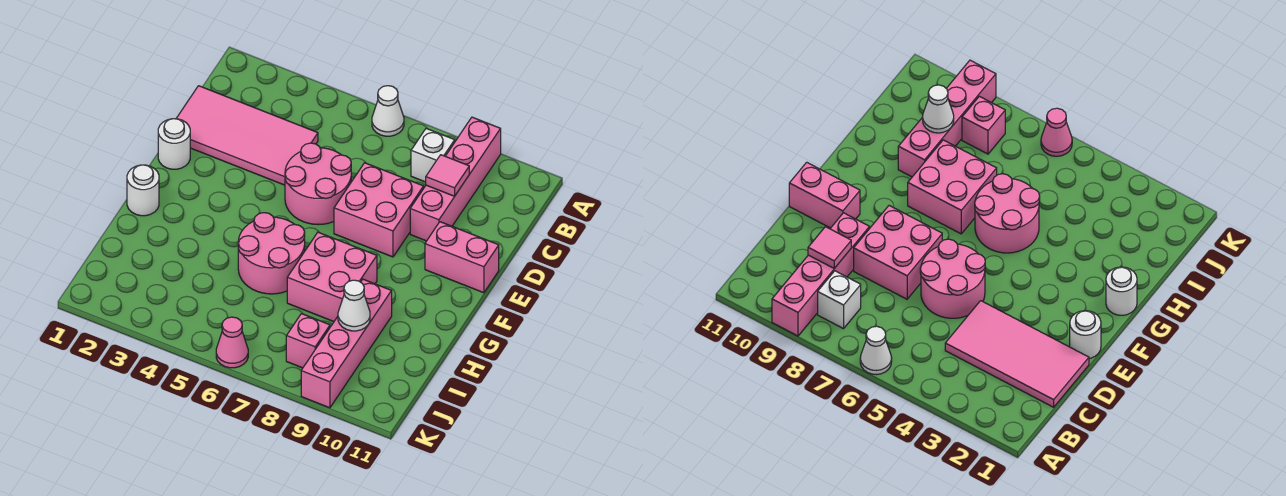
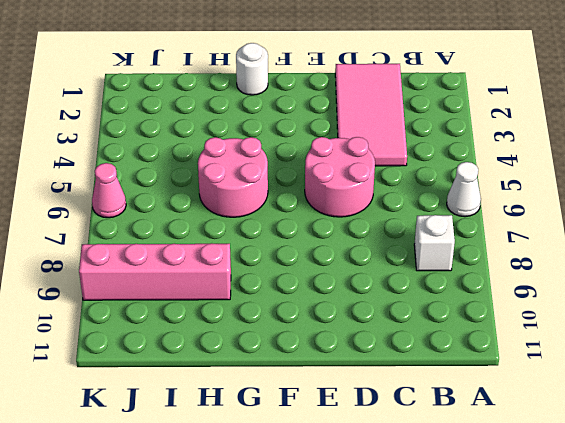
none -> pink brick A9:D9 level 1
none -> pink brick D7:E8 level 1
none -> white round brick E1 level 1

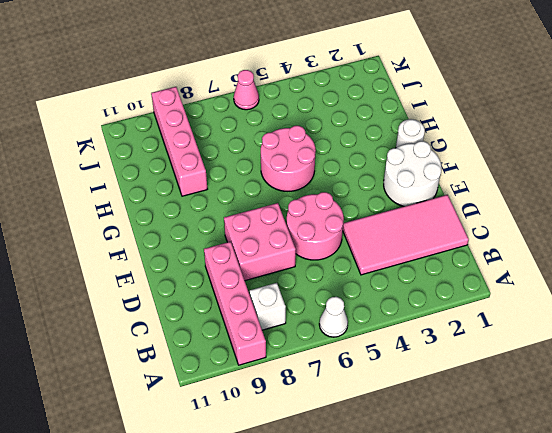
white round brick E1:F2 level 1 -> white round brick E1 level 1
none -> pink brick E10:E11 level 1
none -> pink brick G7:H8 level 1
none -> pink brick J8 level 1

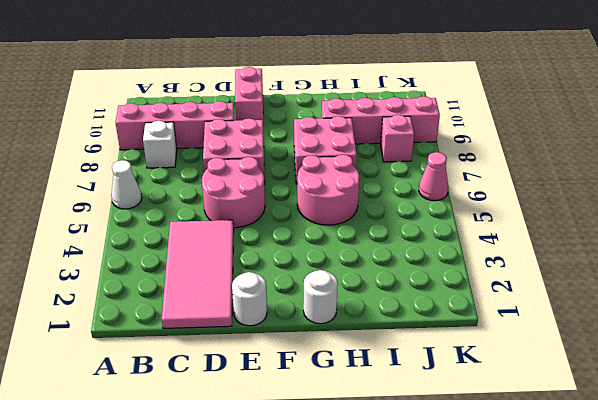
none -> pink tile C9 level 2
none -> white cone I9 level 2

